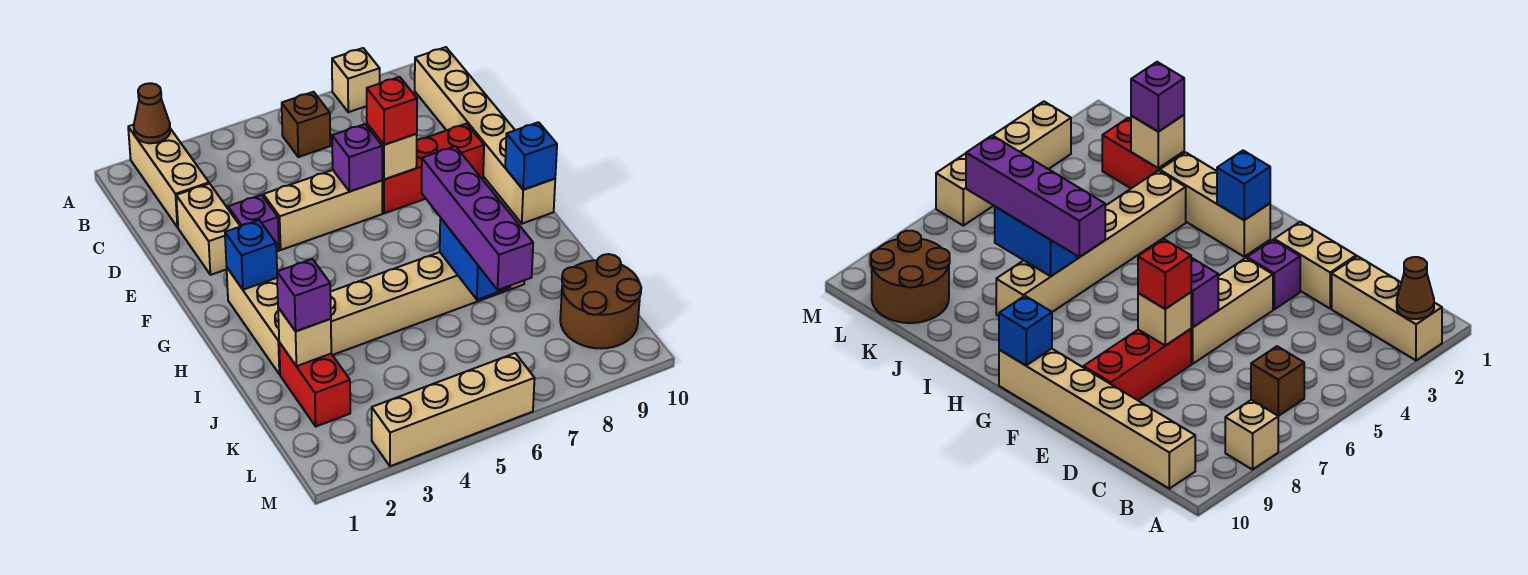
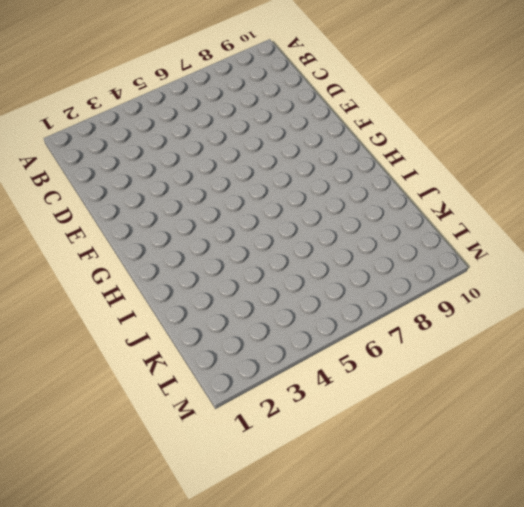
none -> tan brick A2:C2 level 1
none -> tan brick A8 level 1
none -> brown brick B6 level 1

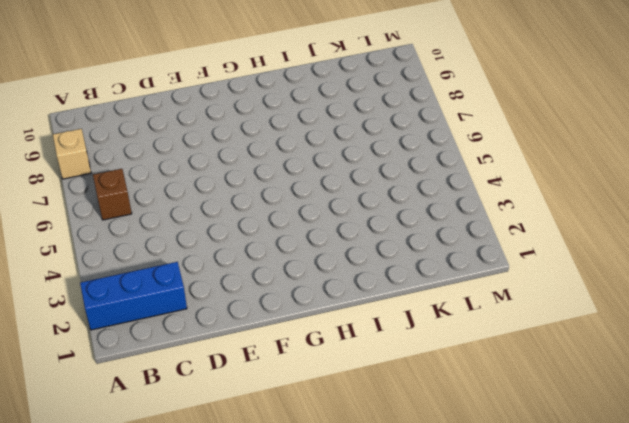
blue brick A2:C2 level 1 -> tan brick A2:C2 level 1
none -> tan brick B10:G10 level 1
none -> tan brick D2:E2 level 1
none -> purple brick E3 level 1

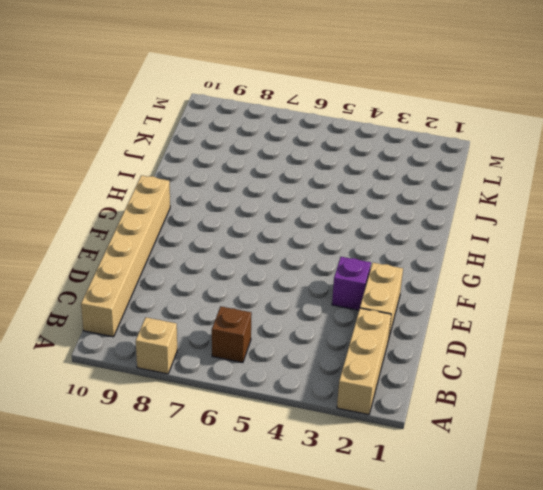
none -> tan brick E4:E6 level 1
none -> red brick E7:E9 level 1
none -> tan brick G2:I2 level 1

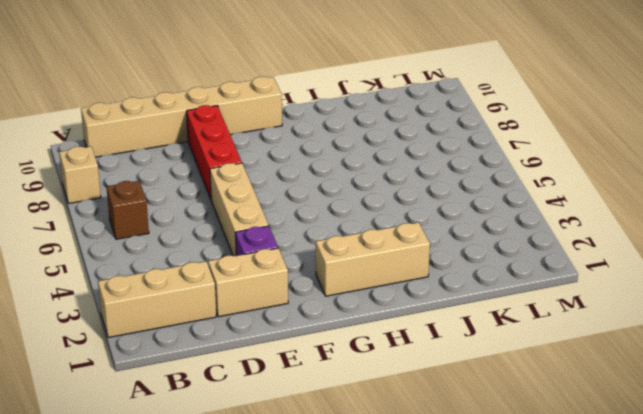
none -> tan brick I3:I8 level 1
none -> red brick J2:K2 level 1
none -> brown round brick K9:L10 level 1

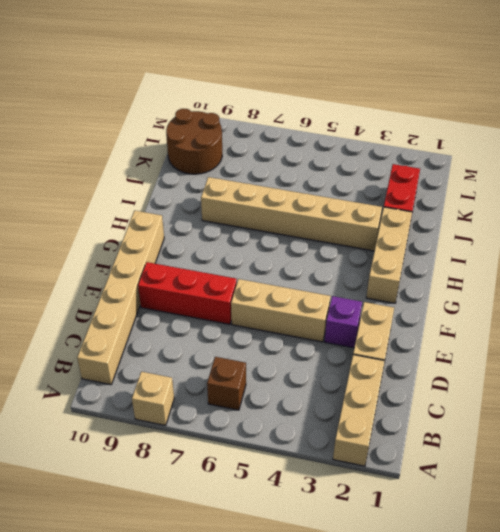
none -> tan brick M3:M6 level 1
none -> brown cone A2 level 2
none -> purple brick E6 level 2

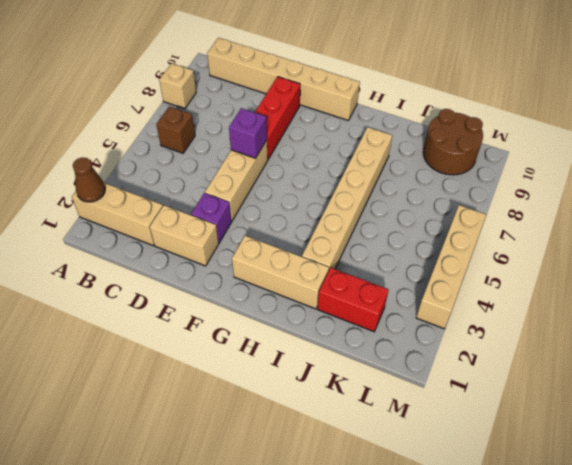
none -> tan brick E7 level 2
none -> blue brick G2 level 2
none -> blue brick G10 level 2

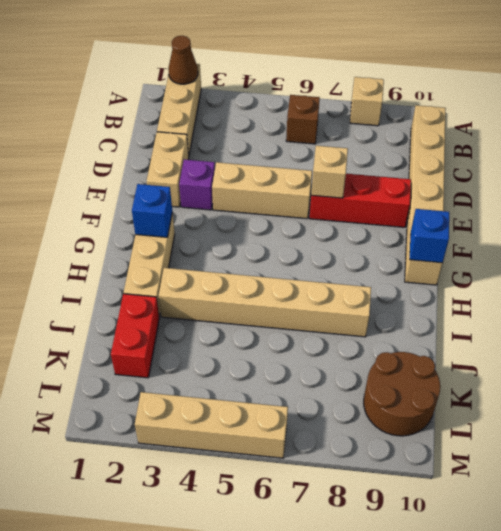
none -> purple brick E6 level 2
none -> blue brick I7:J7 level 2
none -> tan brick J2 level 2

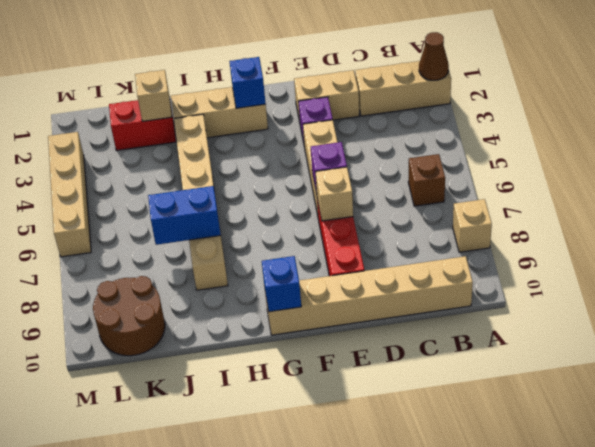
none -> red brick E7 level 3
none -> purple brick H7:K7 level 3
none -> purple brick J2 level 3

